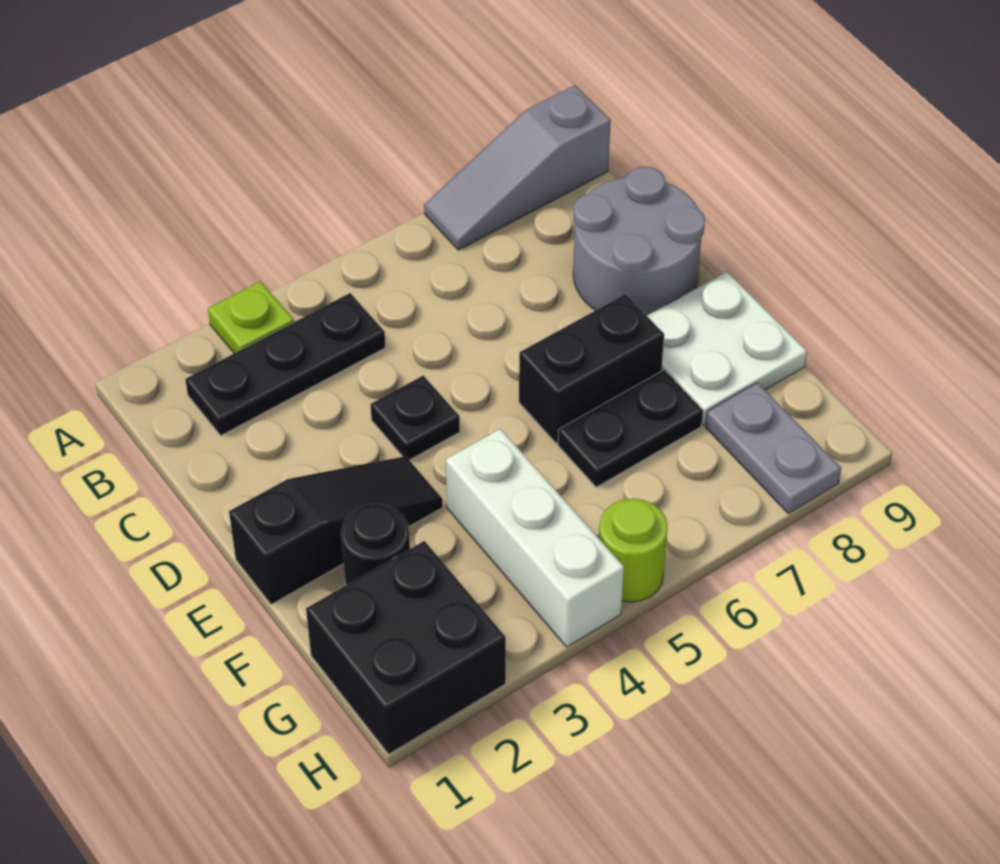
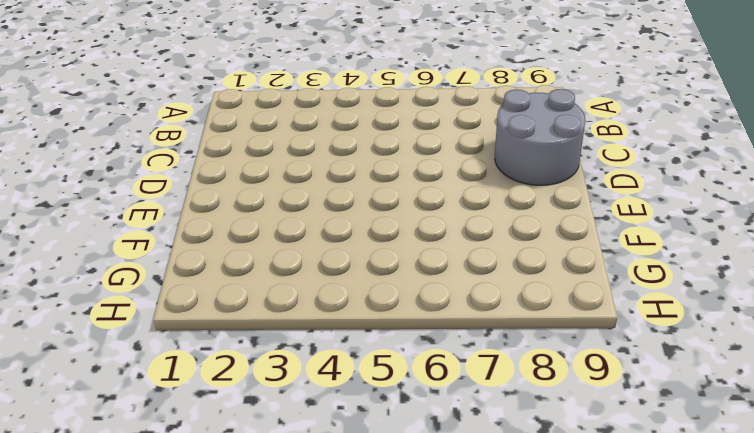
none -> lime plate A3 level 1
none -> grey slope A7:A9 level 1 top 9
none -> black plate B2:B4 level 1

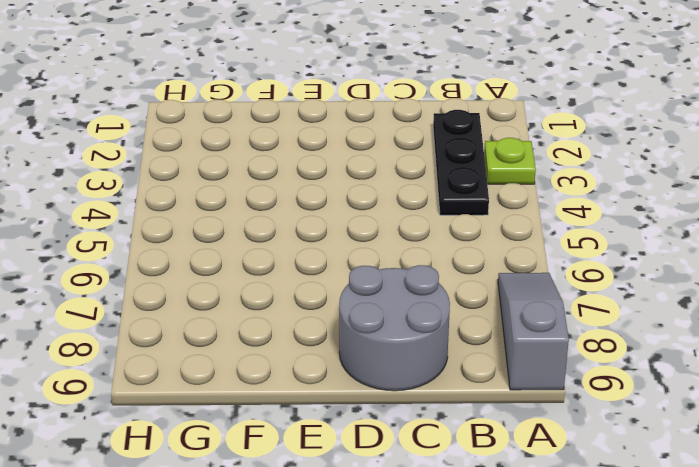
none -> black plate D4 level 1
none -> black slope E1:E3 level 1 top 1
none -> black brick E6:E7 level 1

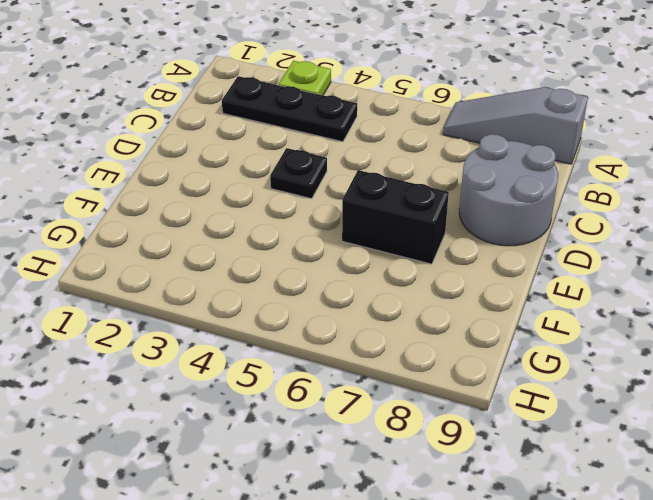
none -> black slope E1:E3 level 1 top 1
none -> white plate E8:F9 level 1
none -> black round brick F2 level 1

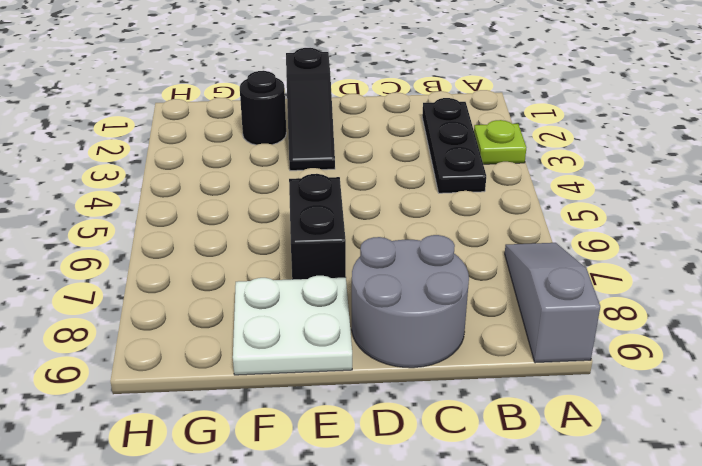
none -> black plate D4 level 1
none -> white brick F4:H4 level 1
none -> black plate F6:F7 level 1

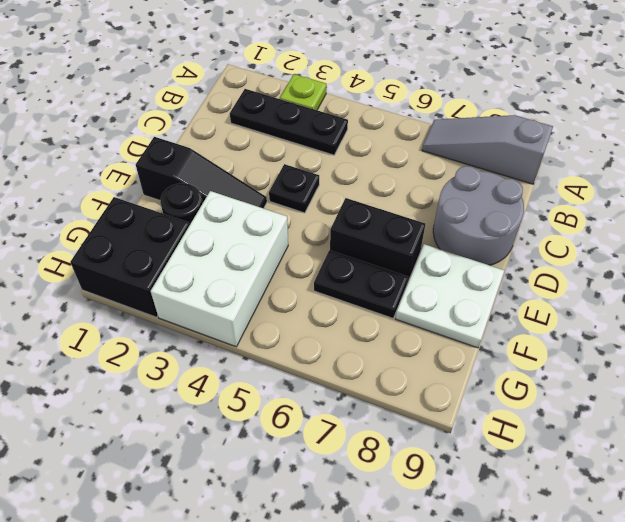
white brick F3:H4 level 1 -> white brick F4:H4 level 1
none -> grey plate G8:H8 level 1
none -> lime round brick H5 level 1

